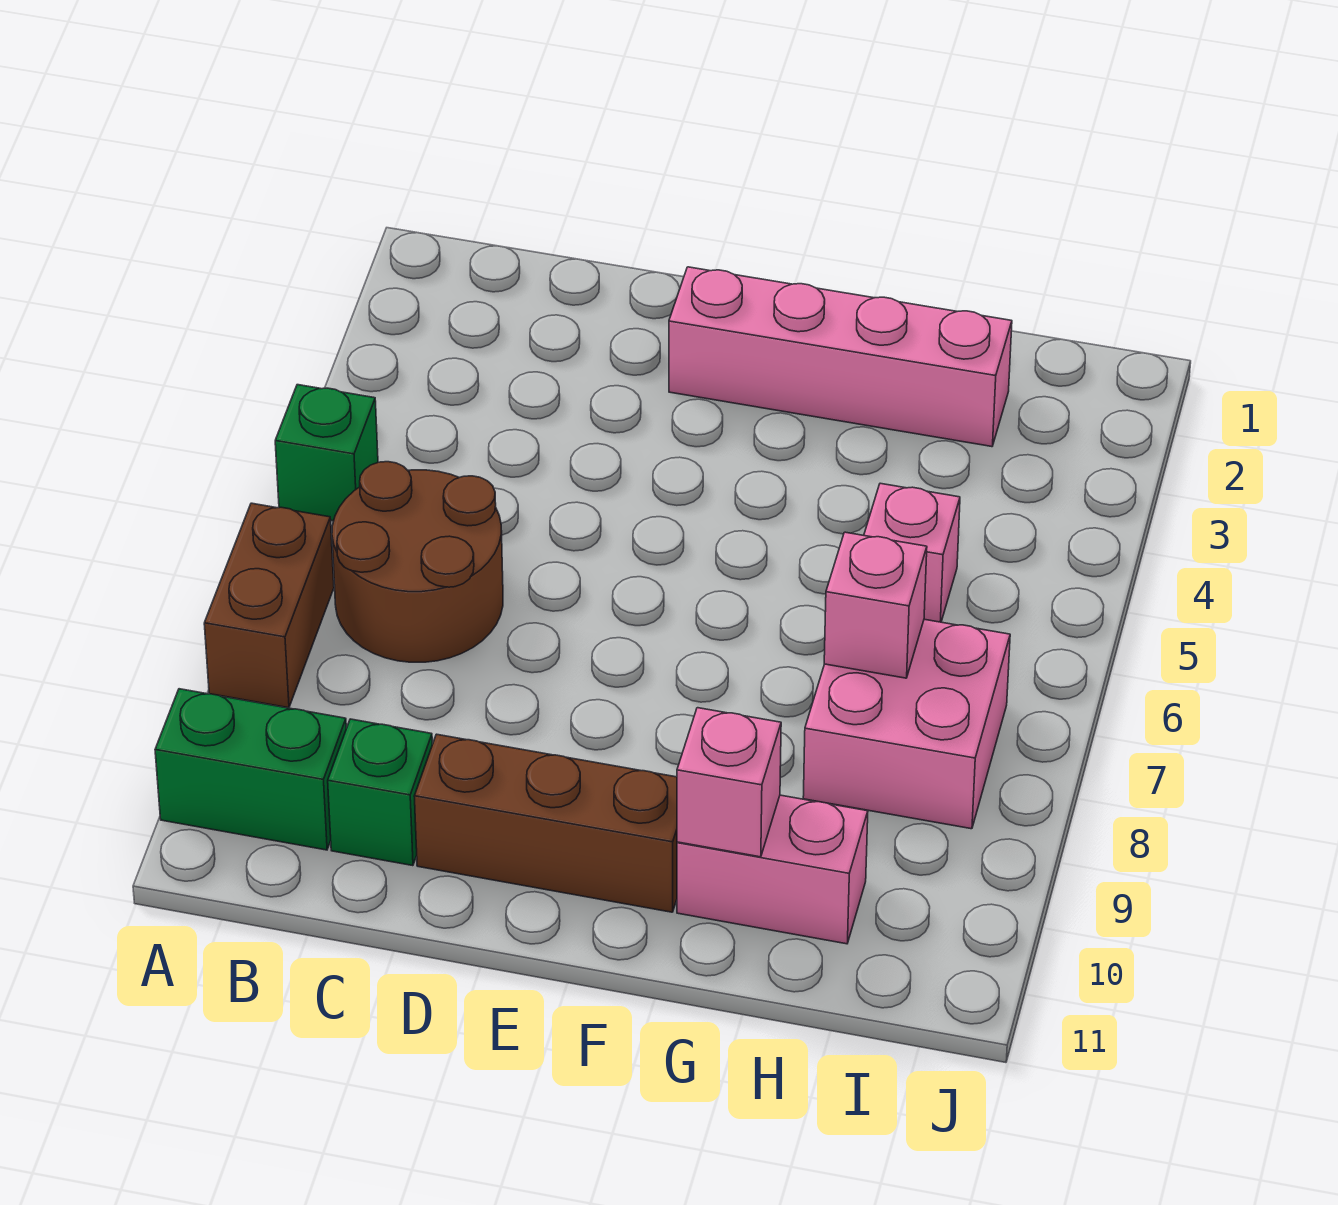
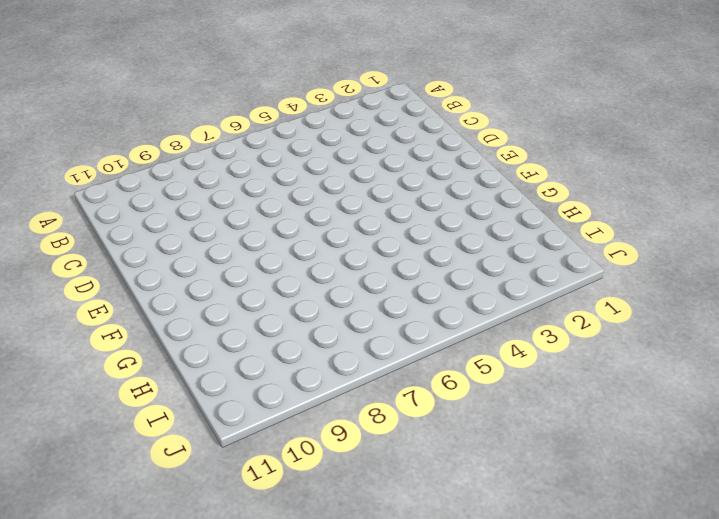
none -> green brick A5 level 1
none -> brown brick A7:A8 level 1
none -> green brick A10:B10 level 1

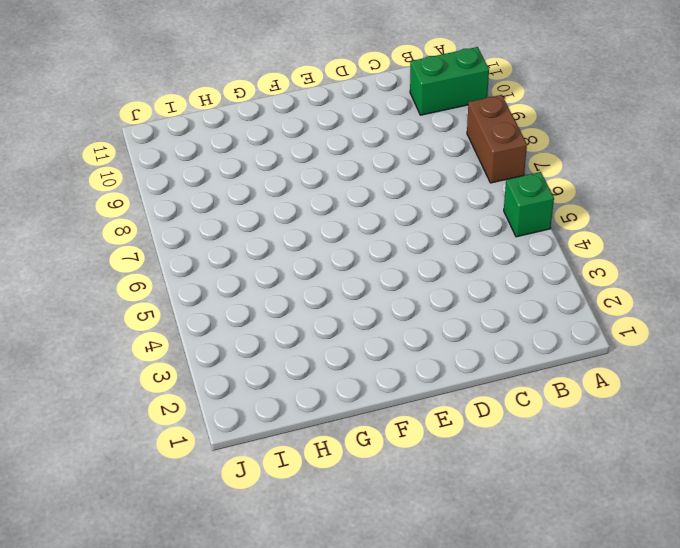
none -> brown round brick B6:C7 level 1
none -> green brick C10 level 1
none -> brown brick D10:F10 level 1

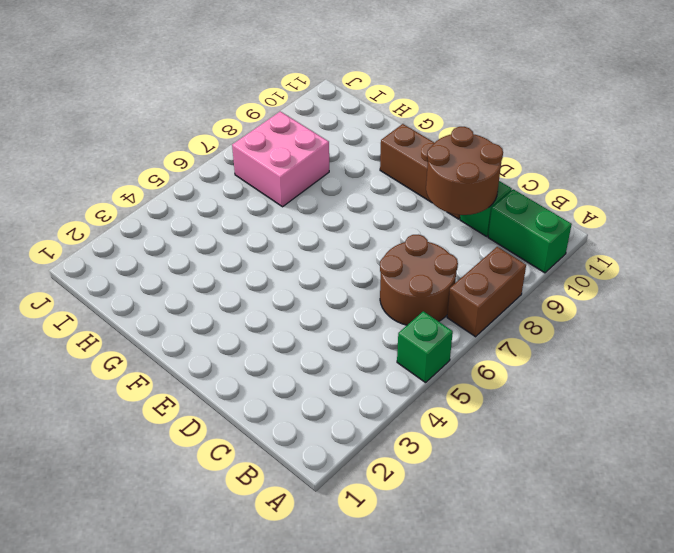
brown round brick C9:D10 level 2 -> none
none -> pink brick E2:H2 level 1
none -> pink brick G10:H10 level 1
none -> pink brick H5 level 1

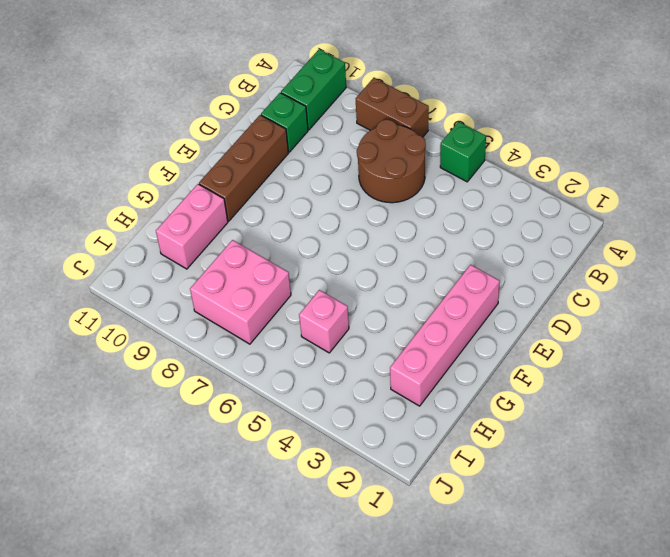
none -> pink brick G10 level 2
none -> pink brick H7 level 2

